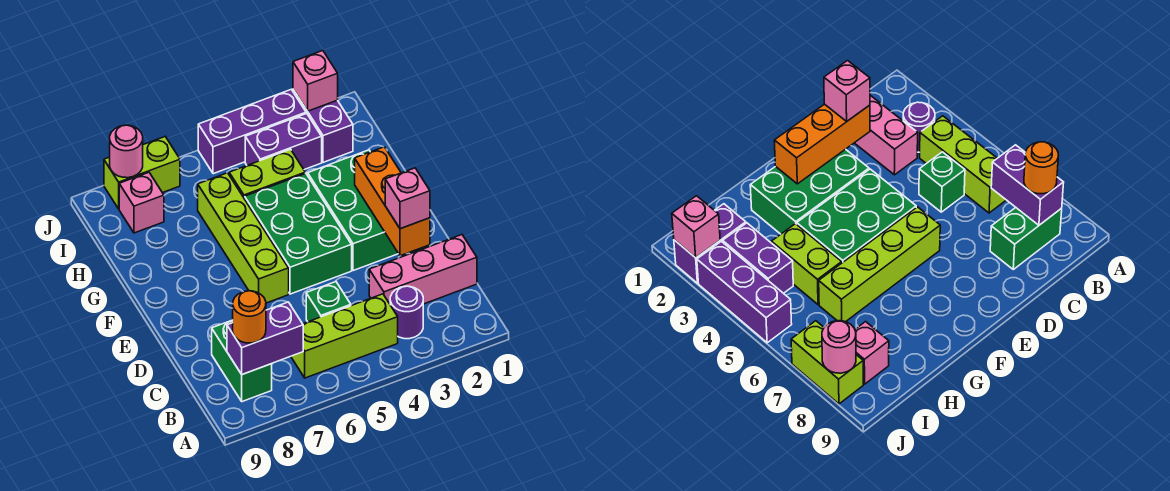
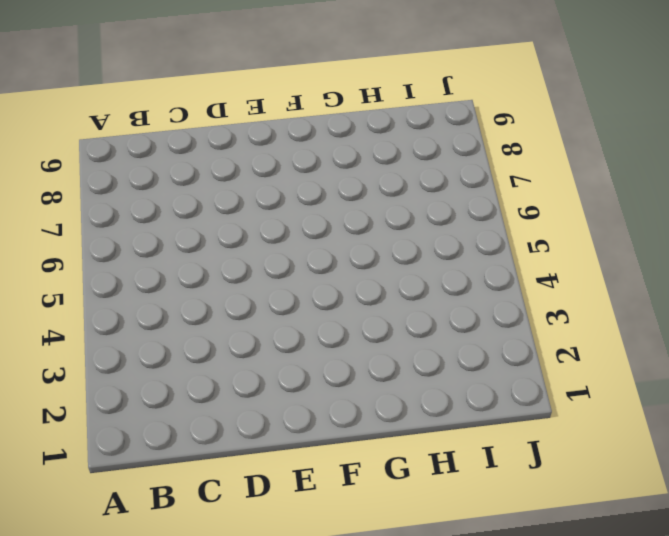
none -> purple round brick B3 level 1
none -> lime brick B4:B6 level 1
none -> green brick B8:C8 level 1

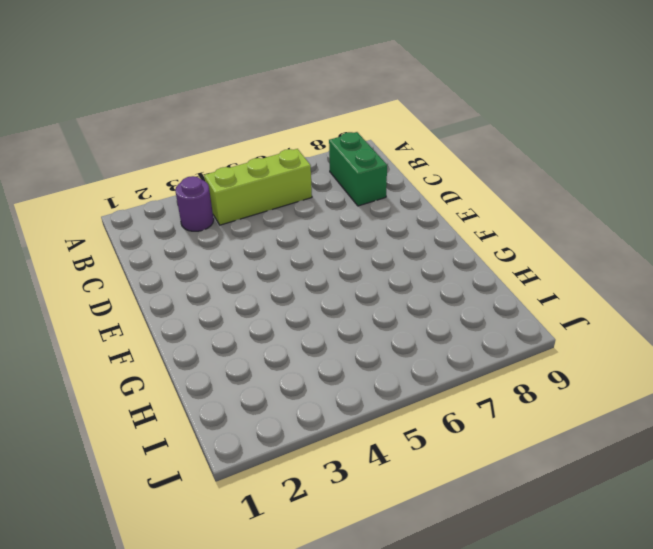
none -> pink brick C1:C3 level 1
none -> green brick C5 level 1
none -> green brick E2:G3 level 1

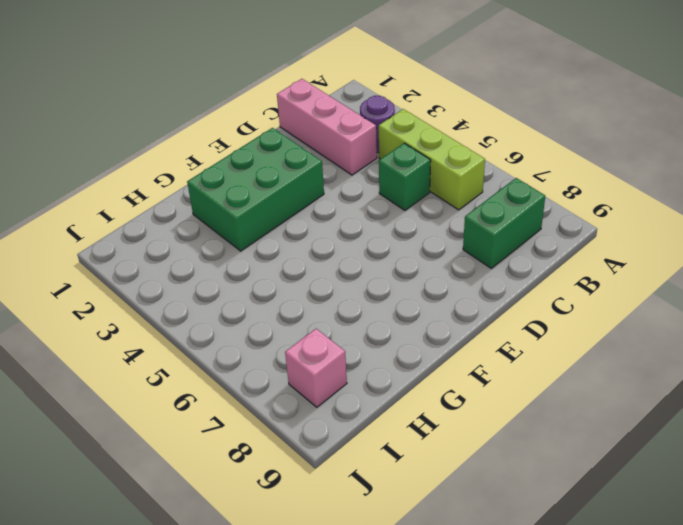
none -> green brick E4:G5 level 1
none -> lime brick E6:H6 level 1
none -> lime brick H4:H5 level 1

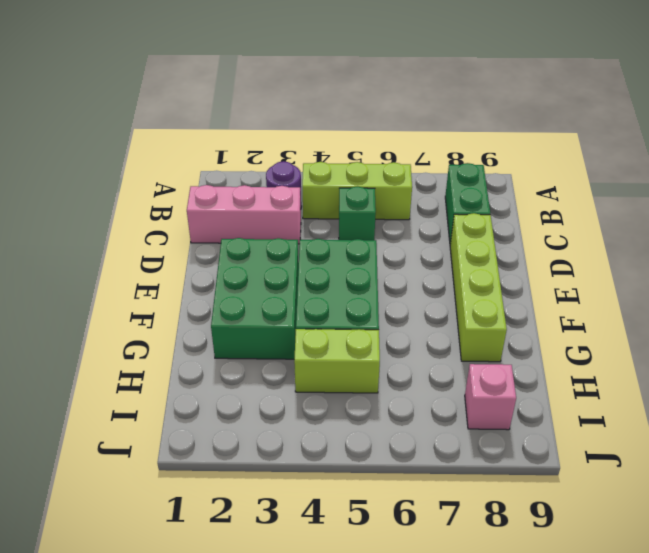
lime brick D8:G8 level 1 -> lime brick E6:H6 level 1
none -> purple brick I2:J2 level 1
none -> purple brick I3:I4 level 1
none -> purple brick J3:J5 level 1

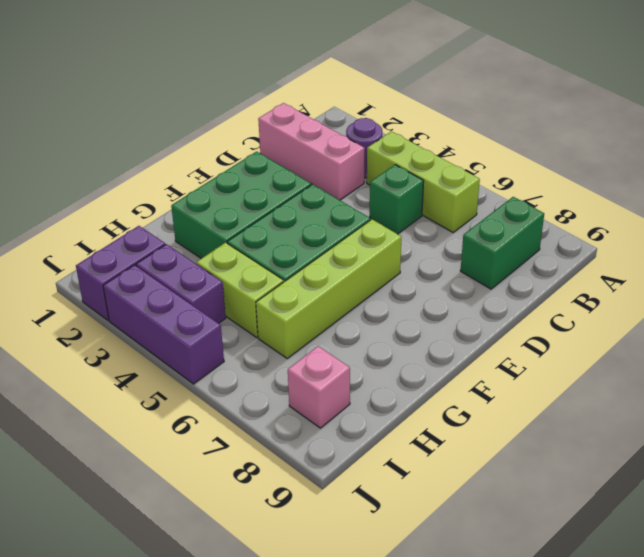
none -> lime brick J7:J8 level 1
none -> purple brick B7:B8 level 2
none -> orange brick D2:F2 level 2

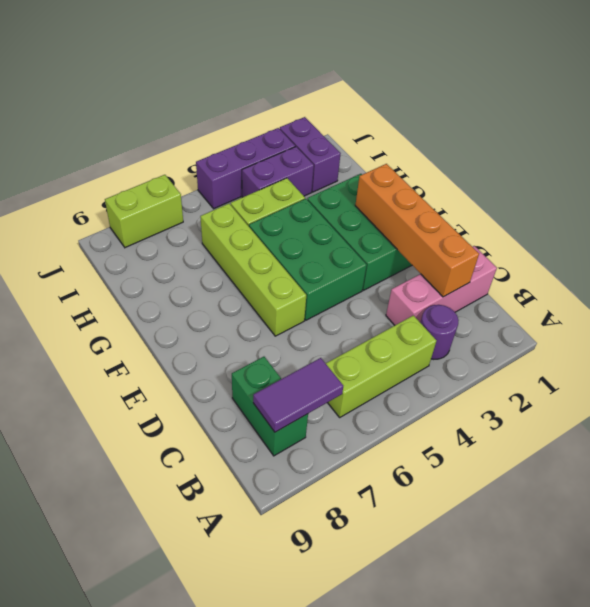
purple tile B7:B8 level 2 -> purple brick B7:B8 level 2
orange brick C2:F2 level 2 -> orange brick D2:F2 level 2
none -> green brick C5 level 1
none -> pink brick I8 level 1
none -> pink brick J2 level 2

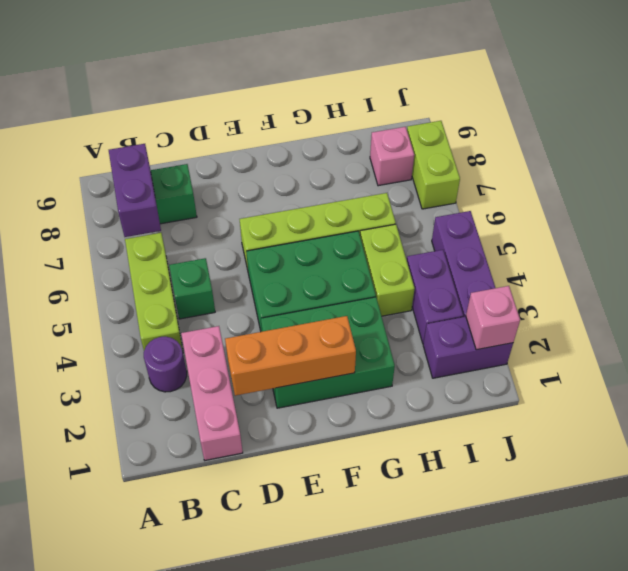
none -> pink round brick J8 level 2
none -> orange round brick B8 level 3
none -> pink brick D2 level 3

